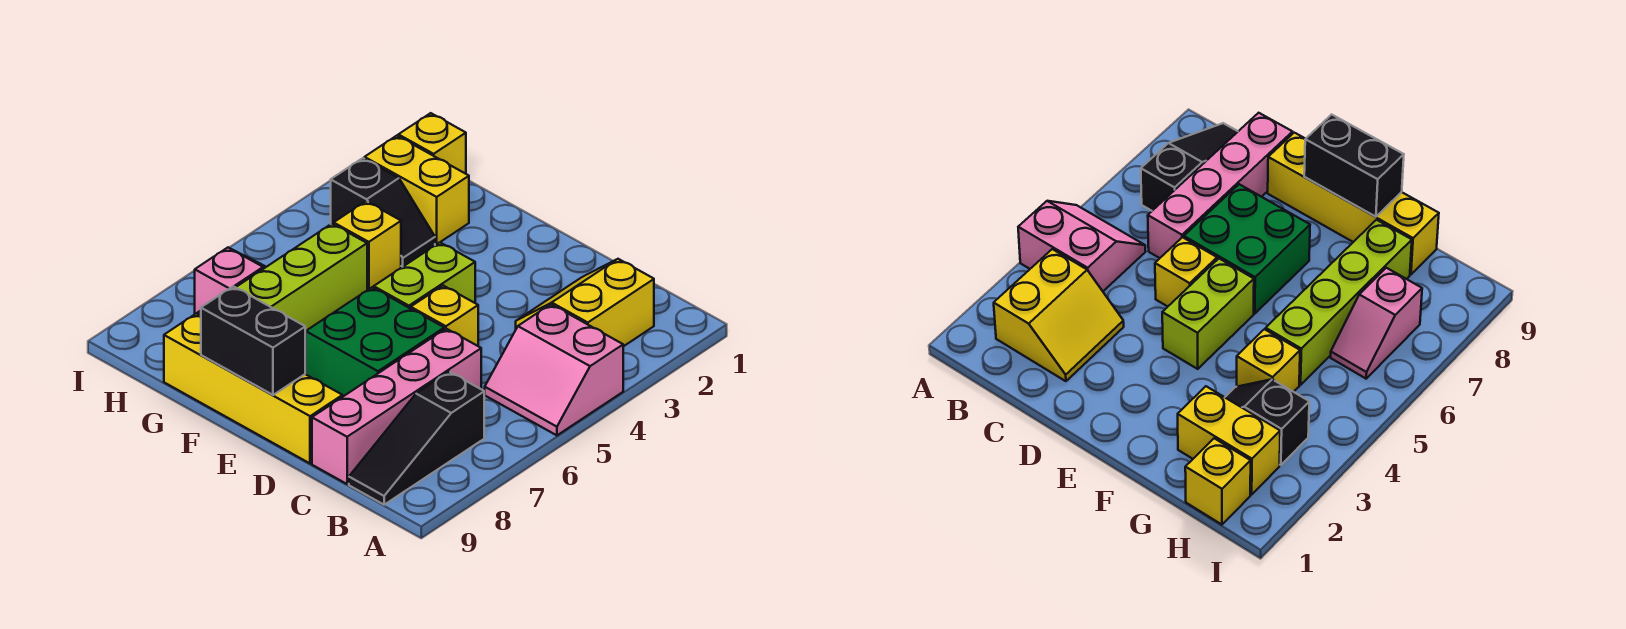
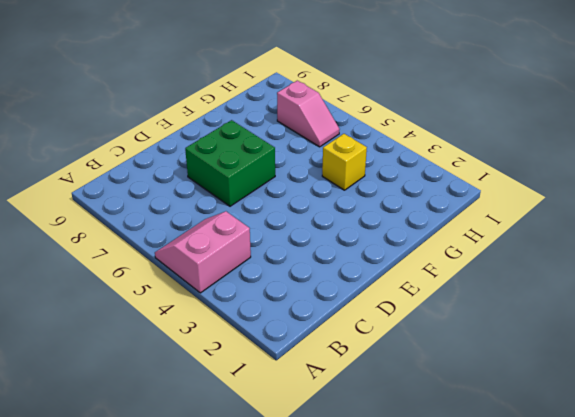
none -> yellow slope B2:C3 level 1 top B
none -> black slope B7:B9 level 1 top 7
none -> pink brick C6:C9 level 1

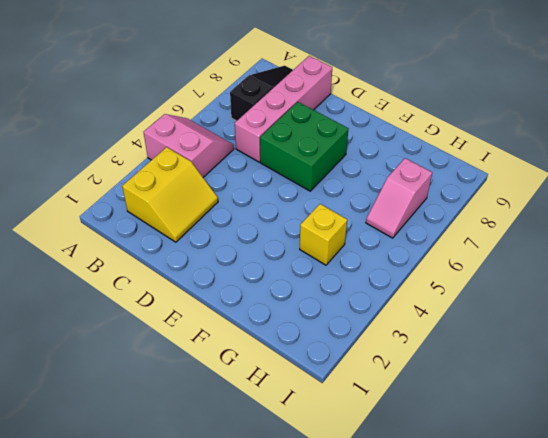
none -> yellow brick D5 level 1
none -> yellow brick D9:G9 level 1
none -> lime brick E4:E5 level 1

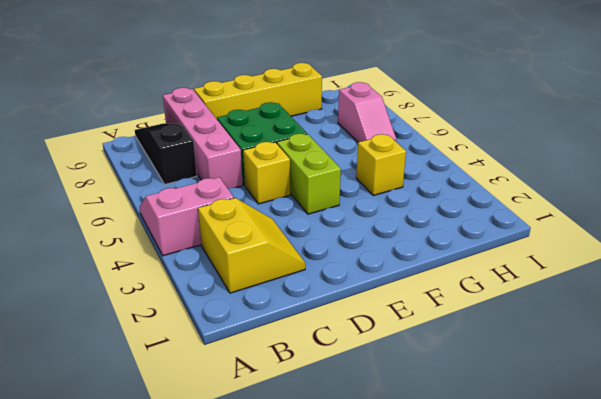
none -> yellow brick G2:H2 level 1
none -> black slope G3:H3 level 1 top H
none -> lime brick G5:G8 level 1

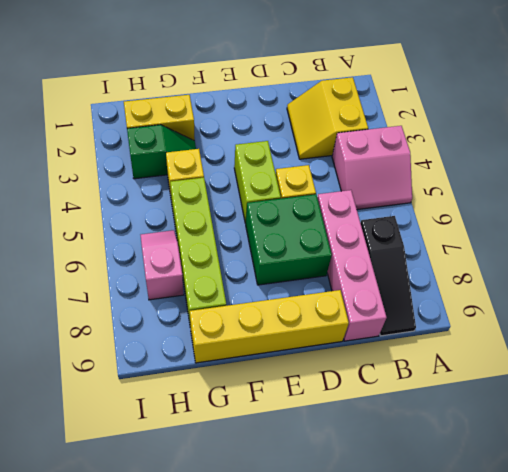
green slope G3:H3 level 1 top H -> black slope G3:H3 level 1 top H
none -> yellow brick H1 level 1
none -> black brick E9:F9 level 2

